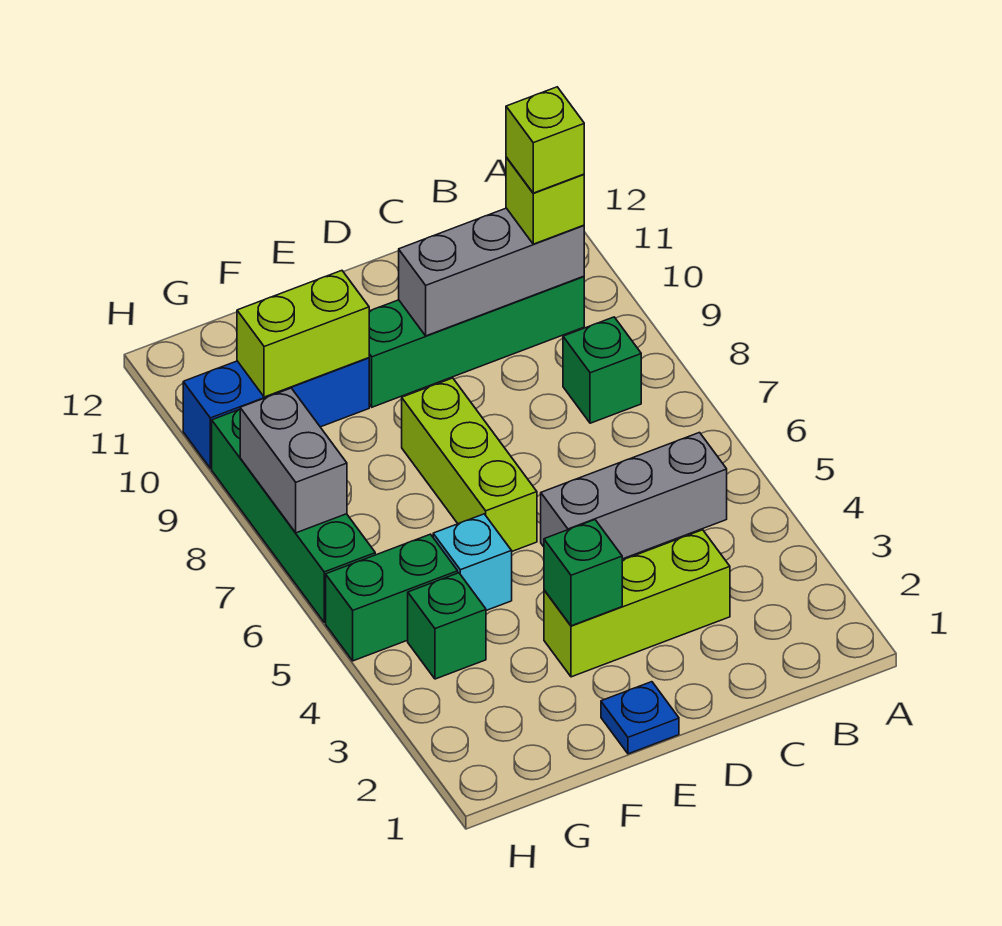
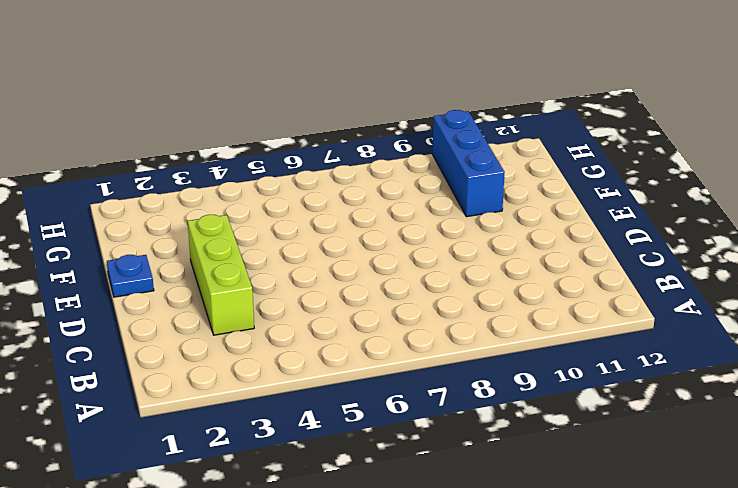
none -> grey brick B5:D5 level 1
none -> green brick B8 level 1
none -> green brick B10:E10 level 1

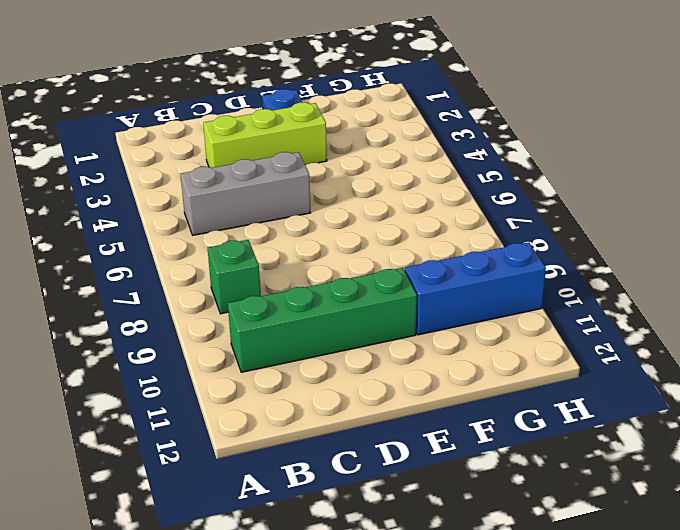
none -> lime brick E6:E8 level 1
none -> cyan brick F5 level 1
none -> green brick G4 level 1

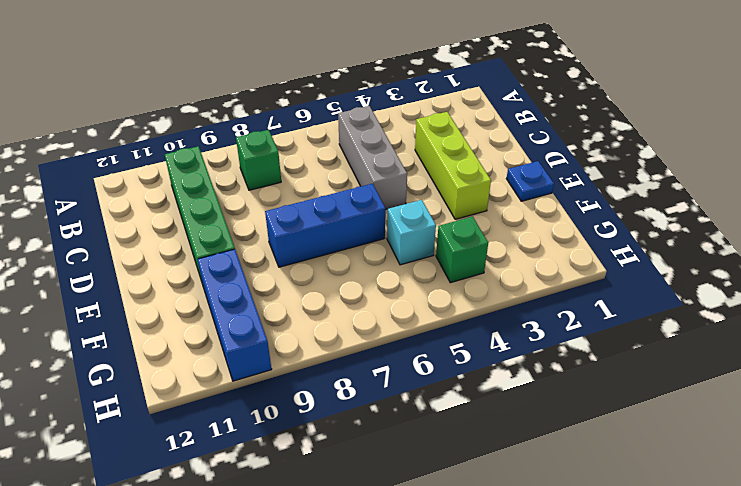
blue brick E6:E8 level 1 -> lime brick E6:E8 level 1
none -> green brick G5:H5 level 1
none -> green brick H6:H9 level 1
none -> grey brick B10:D10 level 2

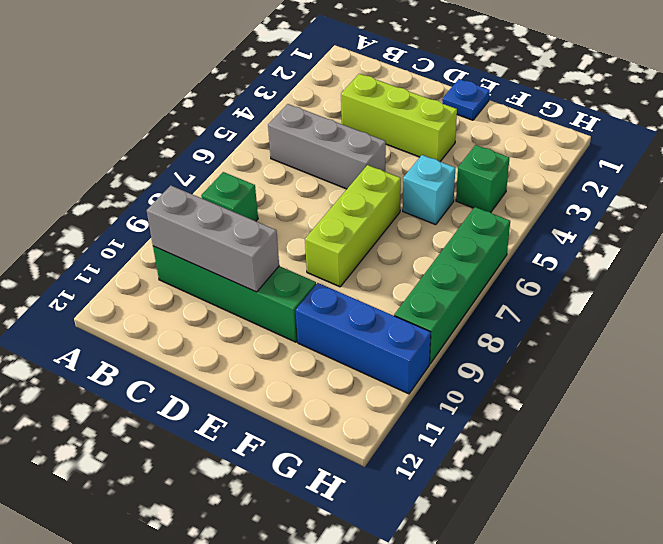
none -> green brick G5:H5 level 1
none -> green brick E3 level 2
none -> lime brick F10:G10 level 2

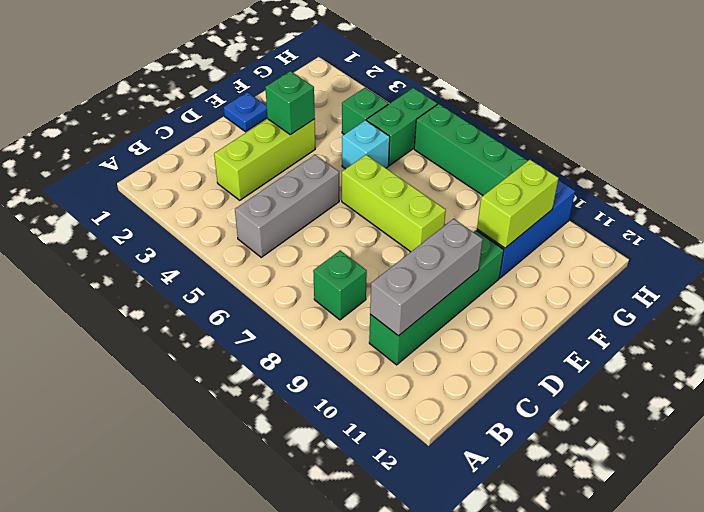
none -> grey brick H7:H8 level 2
none -> lime brick B10 level 3
none -> lime brick B10 level 4

